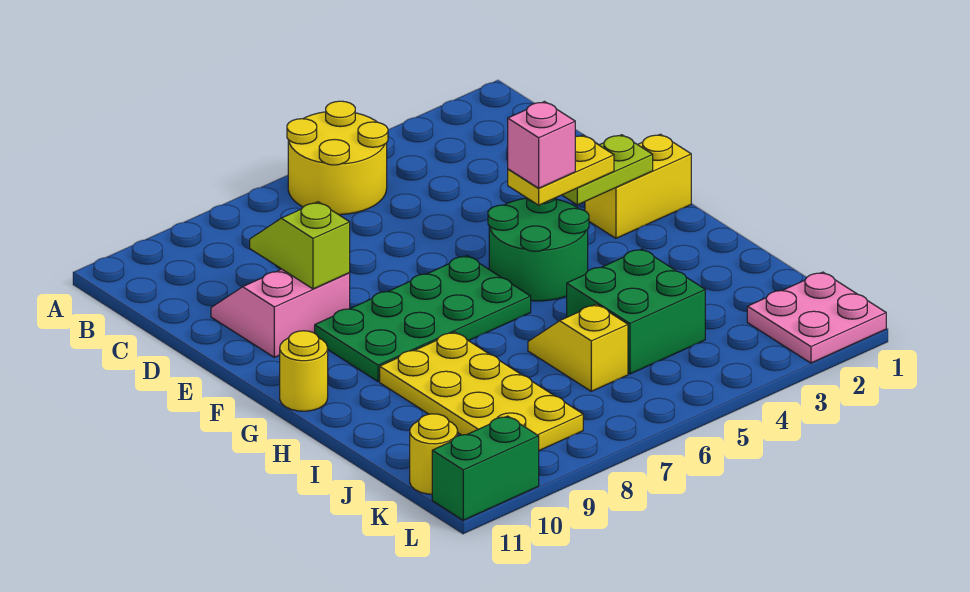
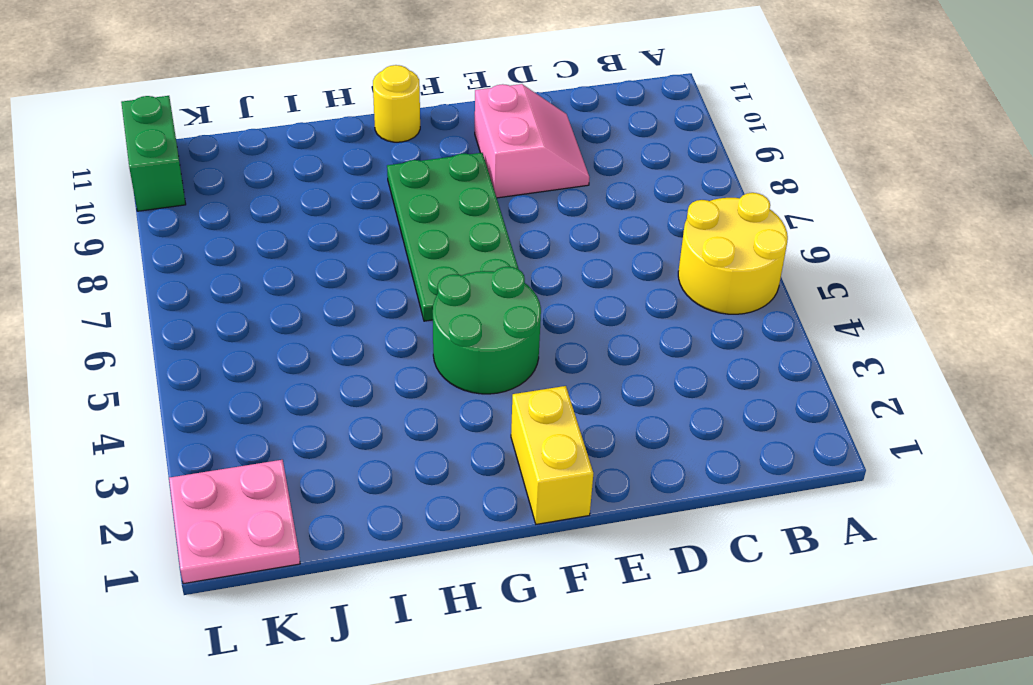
none -> yellow plate H8:K9 level 1
none -> green brick I4:J5 level 1
none -> yellow slope I6:J6 level 1 top J

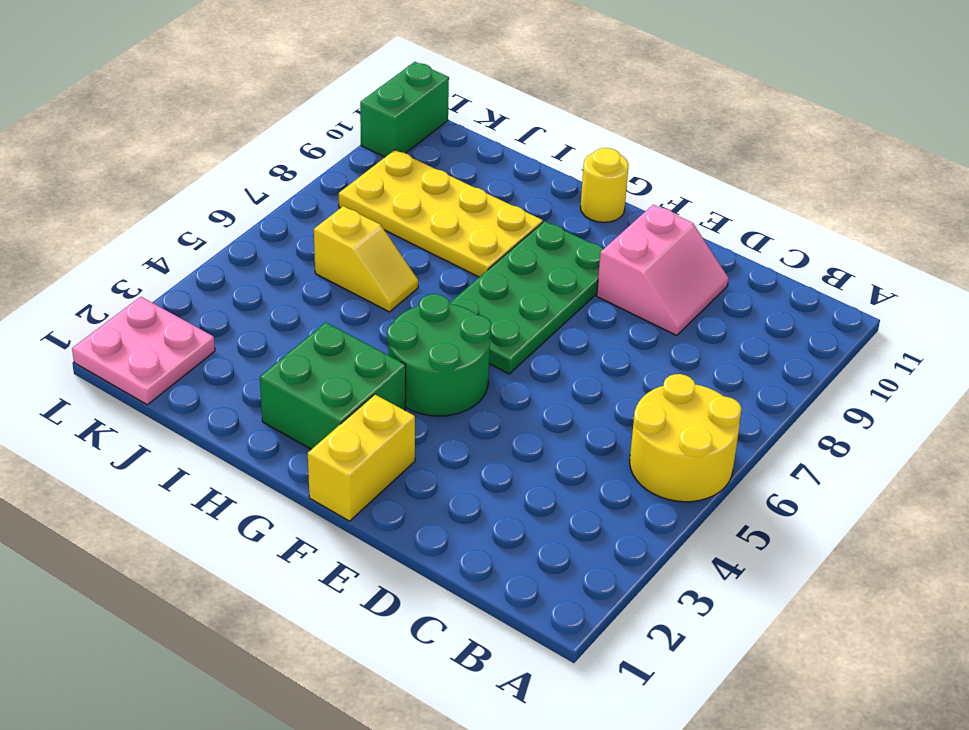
green brick G2:H3 level 1 -> green brick I4:J5 level 1
none -> yellow round brick K11 level 1
none -> lime slope D9:E9 level 2 top E
none -> lime plate F2:F3 level 2

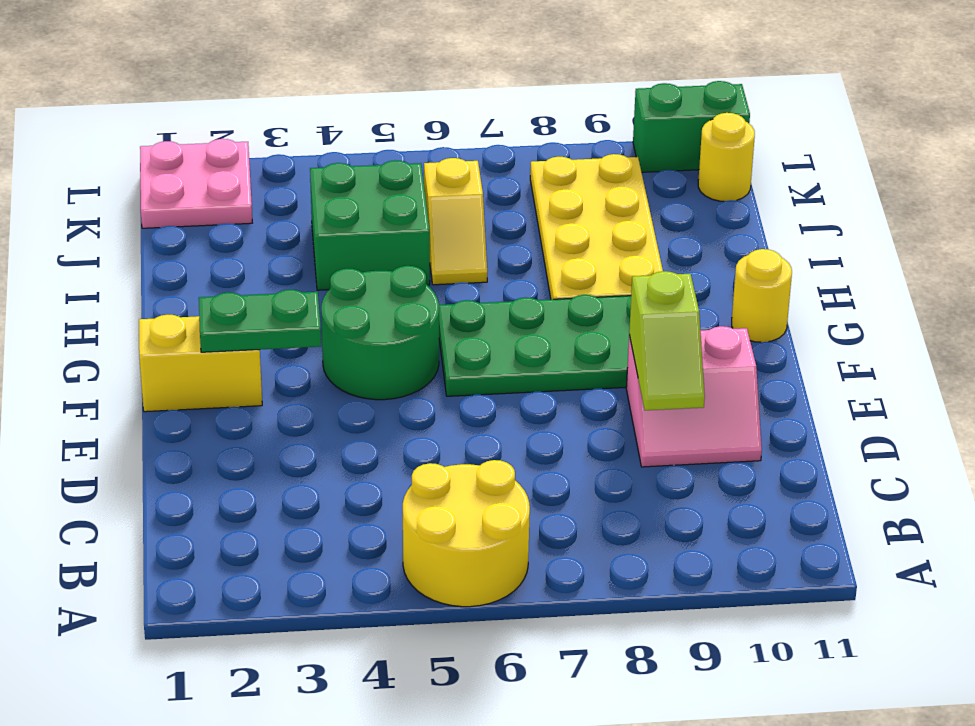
green plate F2:F3 level 2 -> lime plate F2:F3 level 2
none -> yellow plate F3:F4 level 3
none -> pink brick F4 level 4

